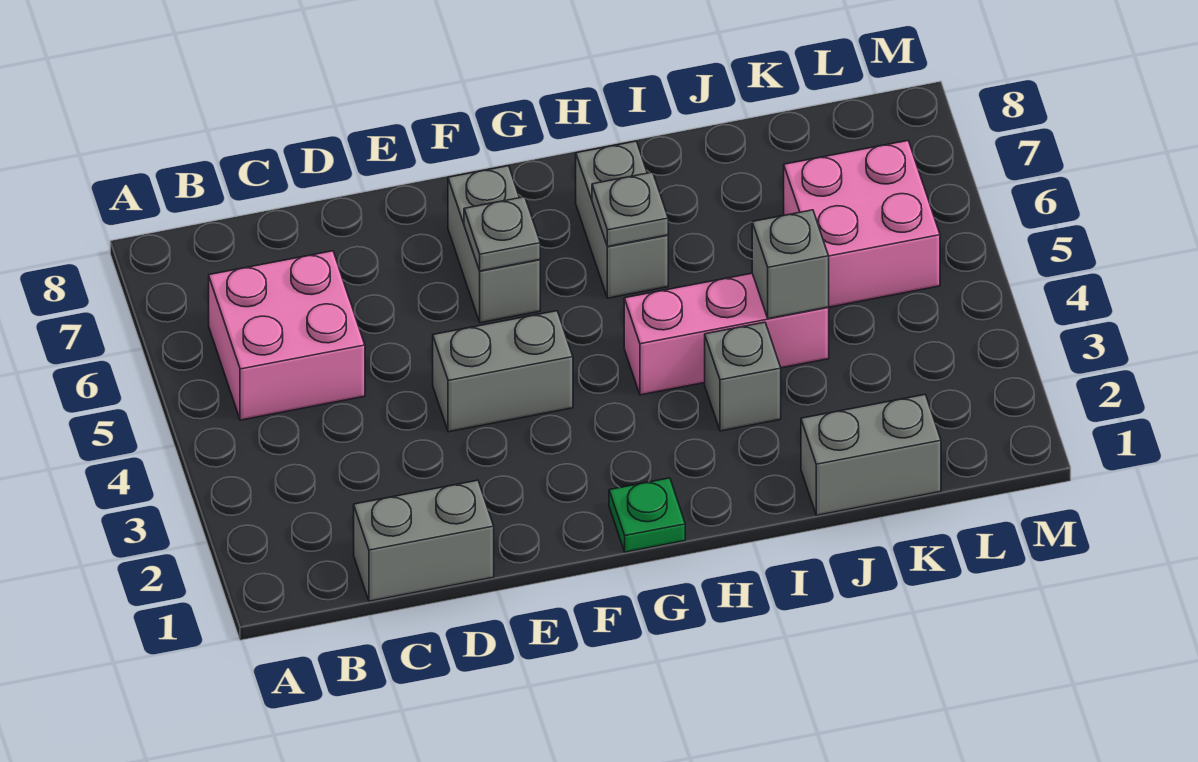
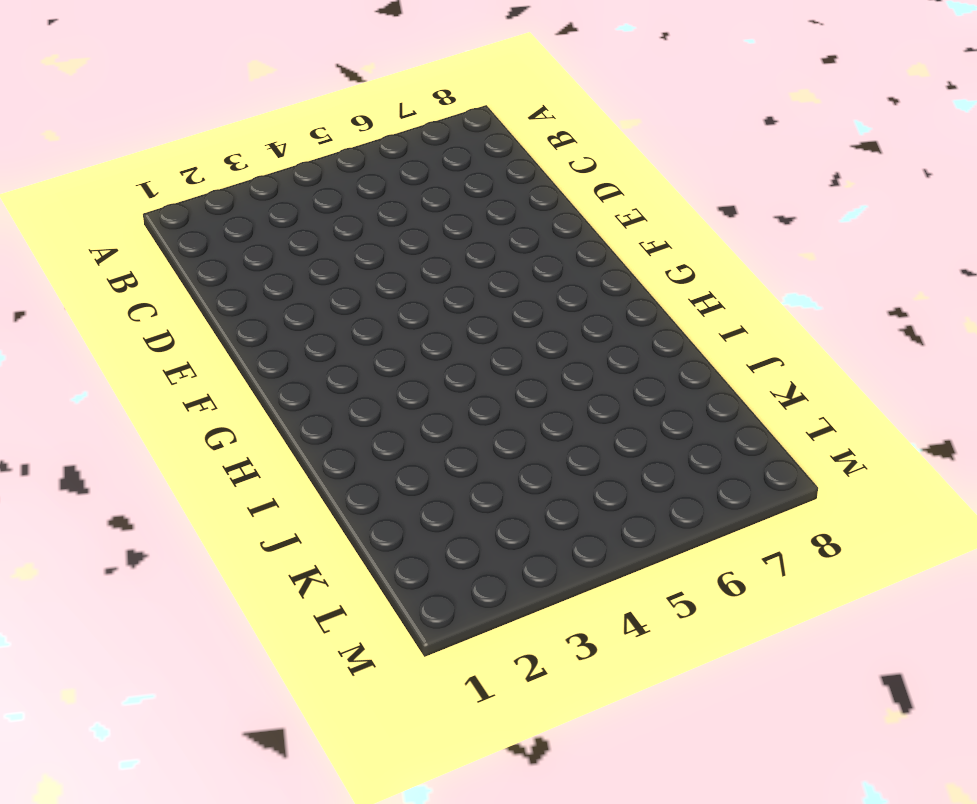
none -> pink brick B5:C6 level 1
none -> grey brick C1:D1 level 1
none -> grey brick E4:F4 level 1

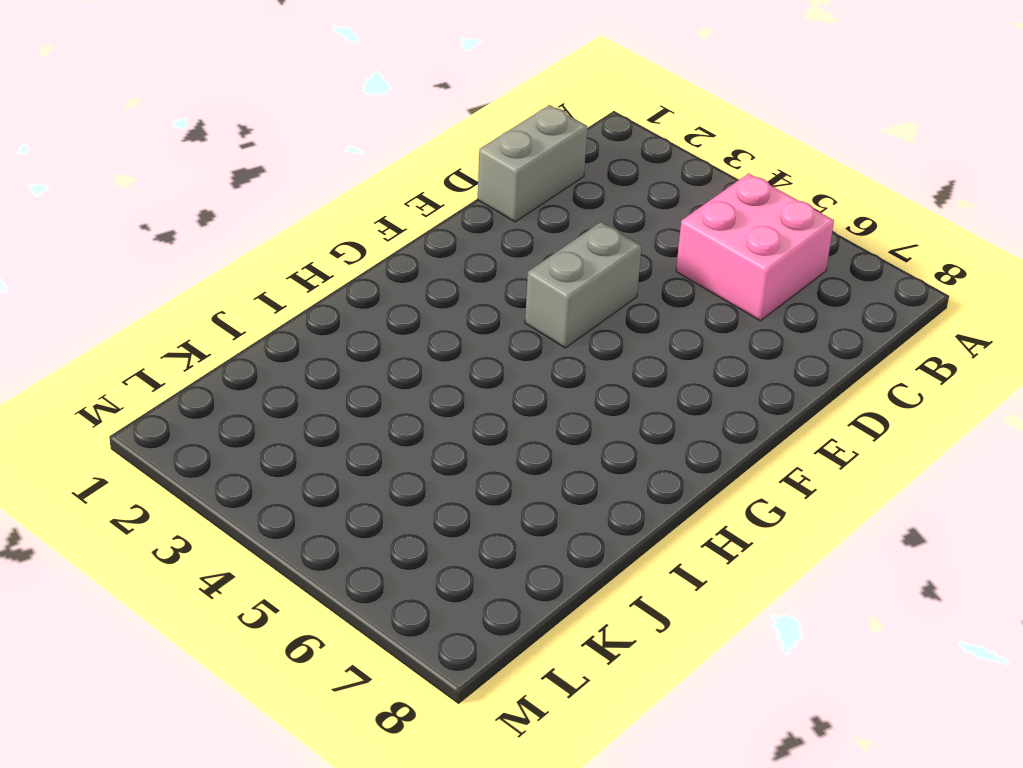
none -> grey brick F6:F7 level 1
none -> green plate G1 level 1
none -> pink brick H4:J4 level 1

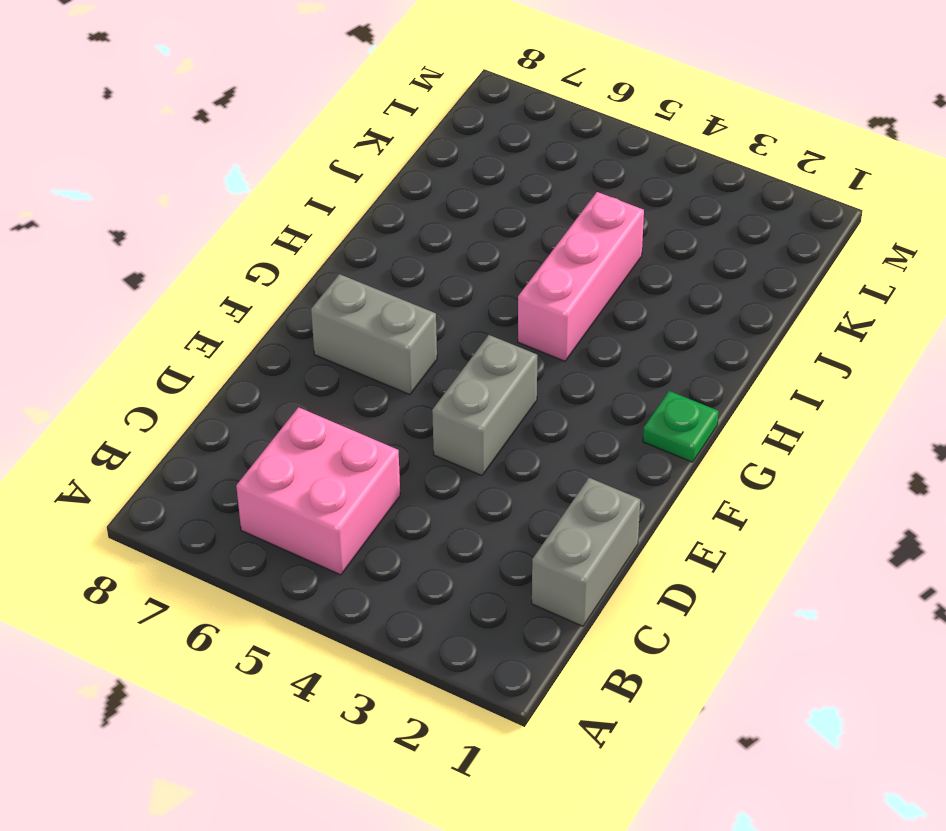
none -> grey brick H6:H7 level 1
none -> grey brick I3 level 1
none -> grey brick J1:K1 level 1

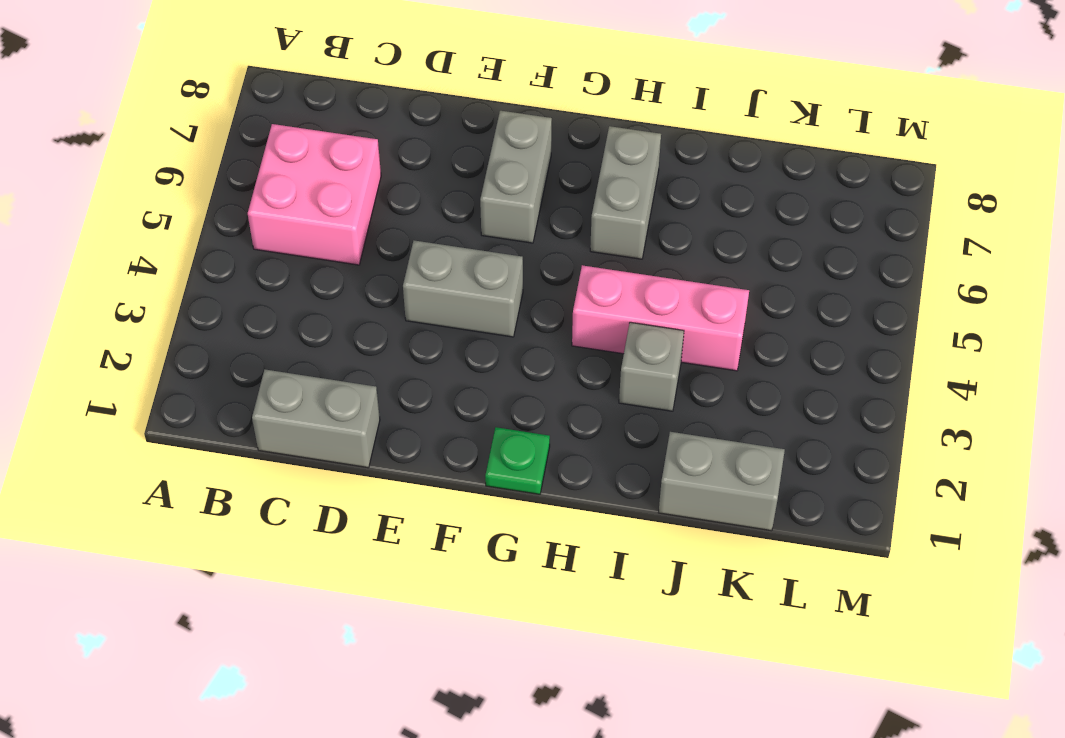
none -> pink brick K5:L6 level 1
none -> grey plate F6 level 2
none -> grey plate H6 level 2

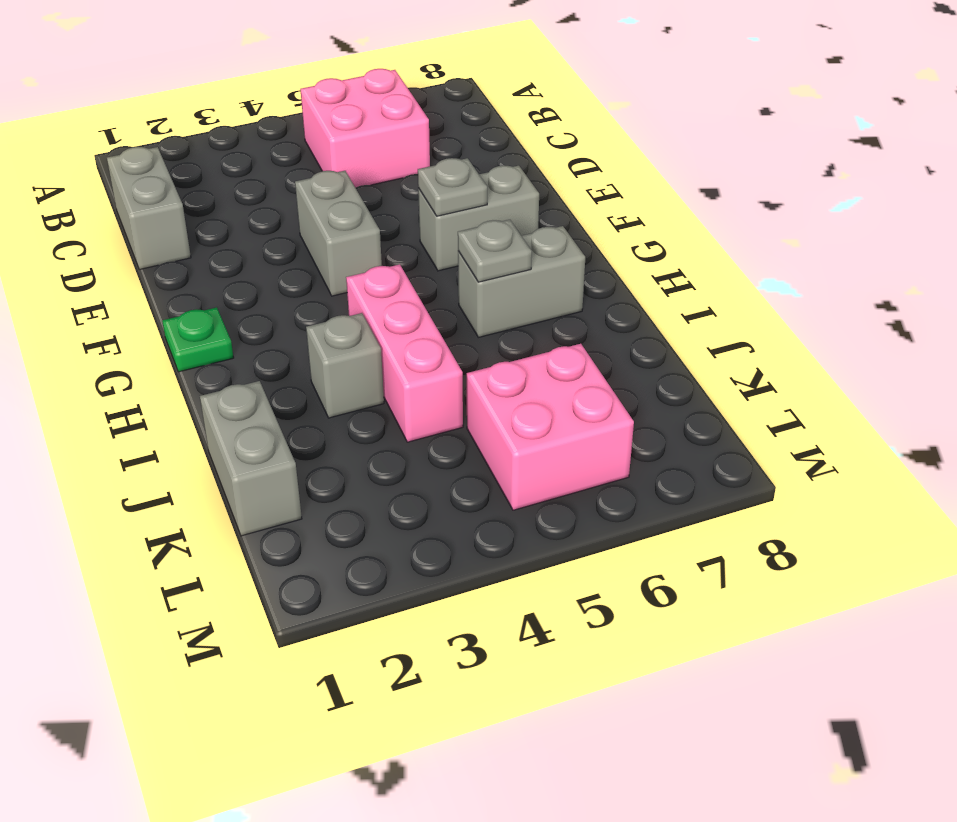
none -> grey brick J4 level 2

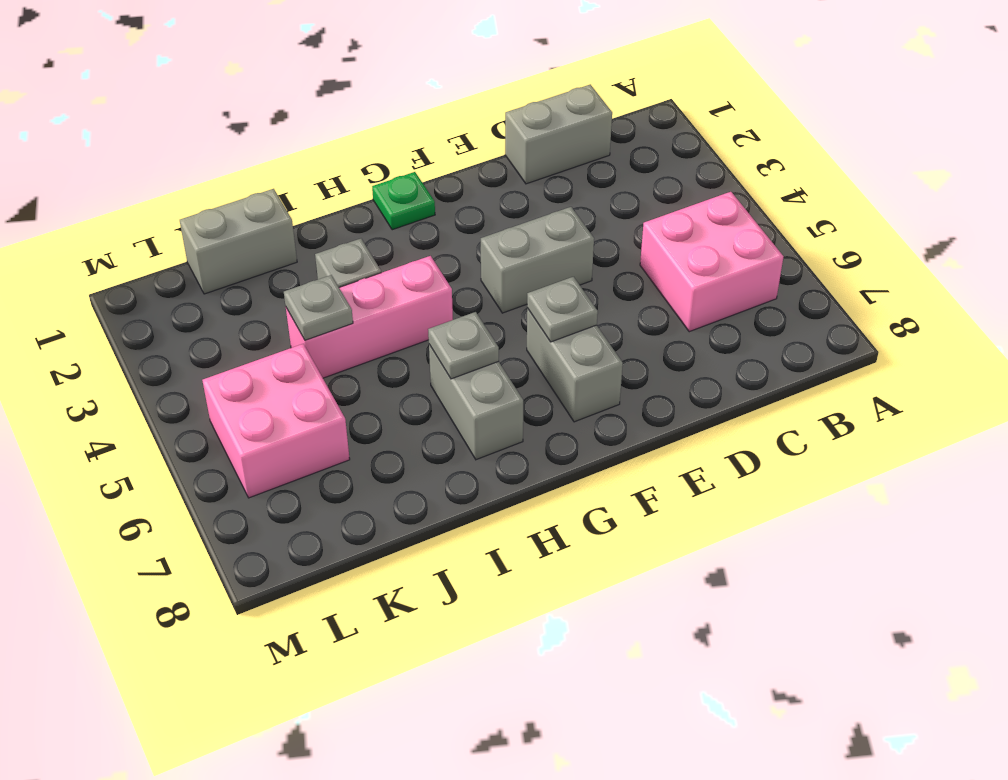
grey plate J4 level 2 -> grey brick J4 level 2

